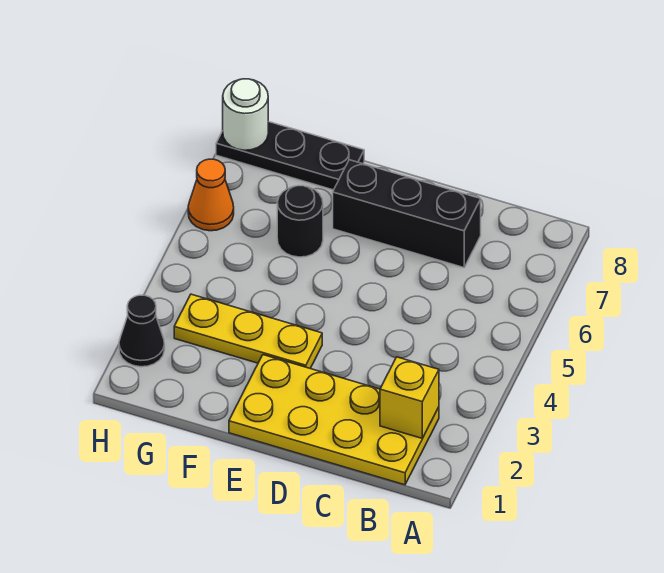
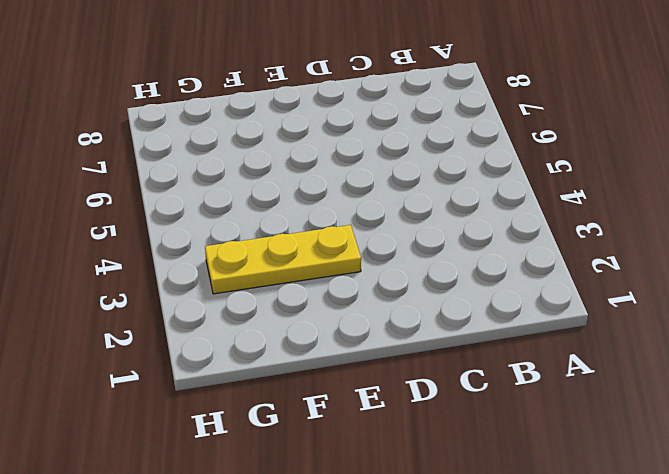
none -> yellow plate B1:E2 level 1
none -> black brick C7:E7 level 1

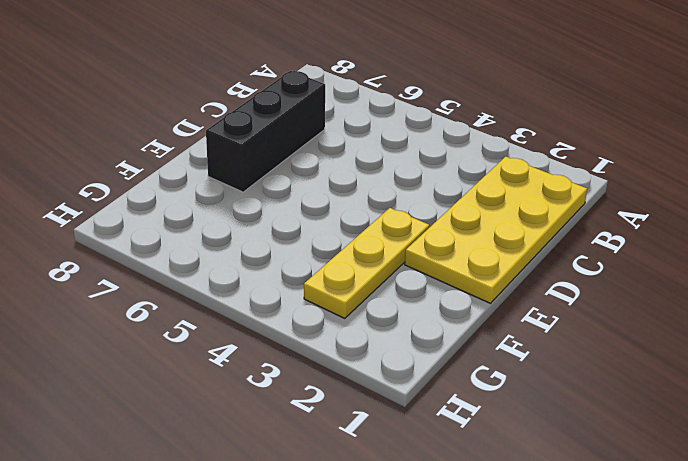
none -> black round brick F6 level 1
none -> black plate F8:H8 level 1

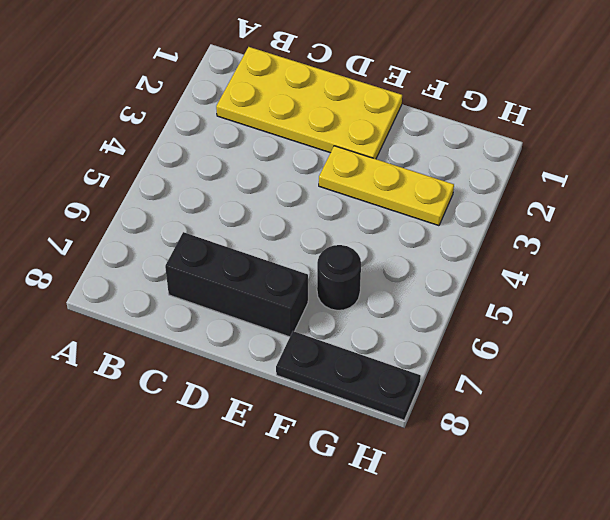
none -> black cone H2 level 1
none -> orange cone H6 level 1

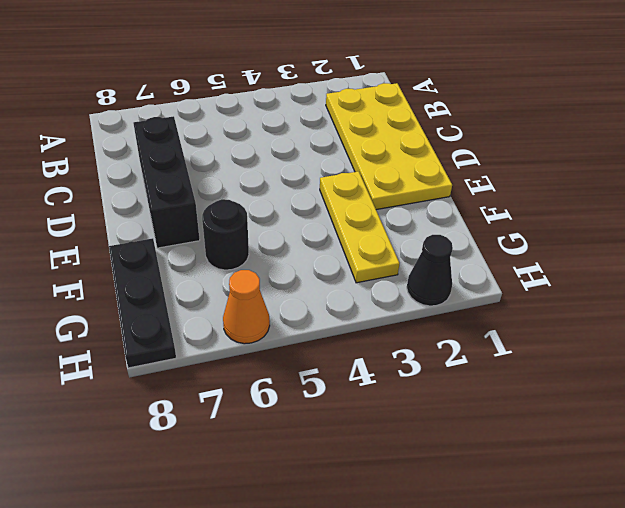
none -> yellow brick B2 level 2
none -> white round brick H8 level 2

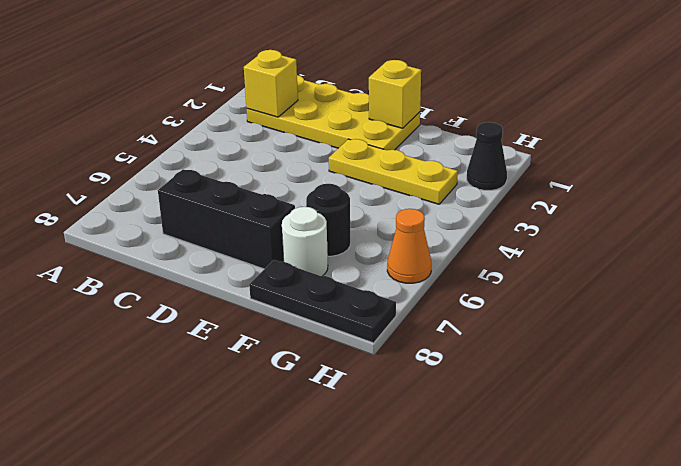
yellow brick E1 level 2 -> none
white round brick F7 level 1 -> white round brick H8 level 2

